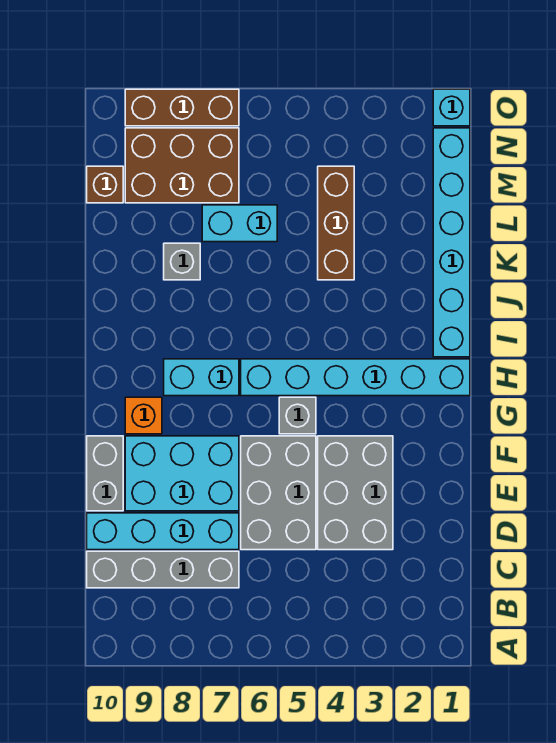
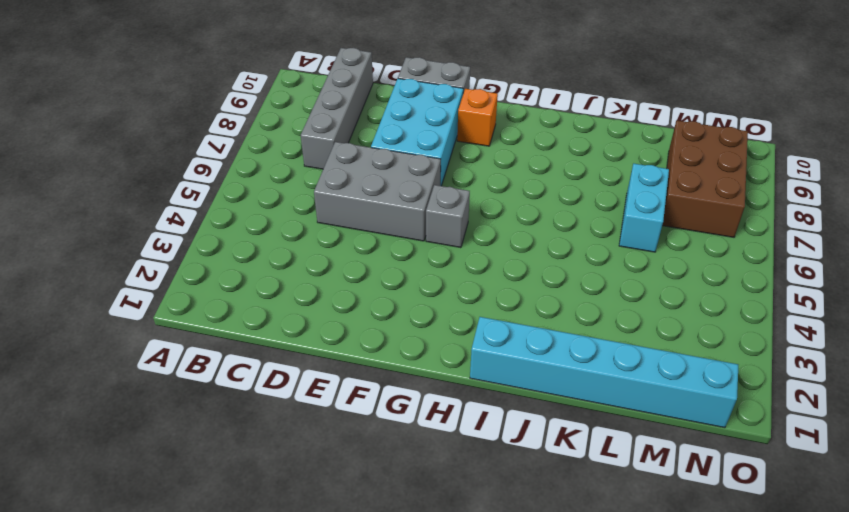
none -> grey brick D3:F4 level 1
none -> cyan brick D7:D10 level 1
none -> cyan brick H1:H6 level 1

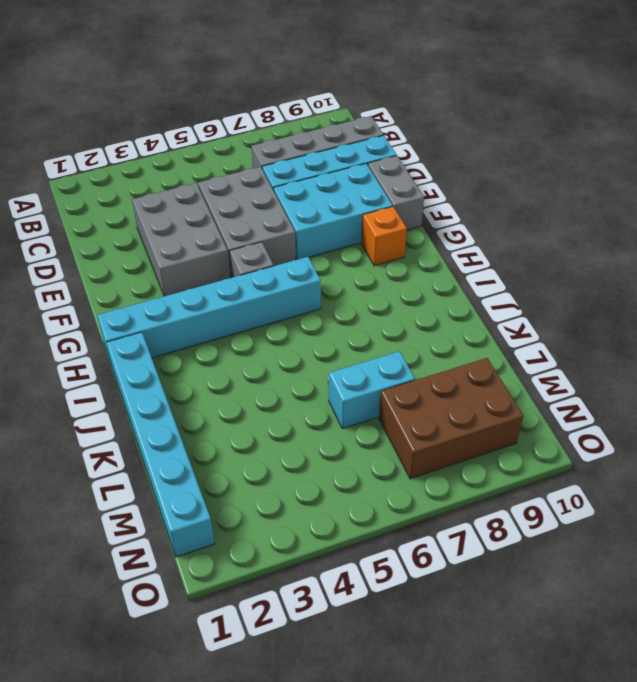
none -> cyan brick H7:H8 level 1
none -> brown brick K4:M4 level 1
none -> grey brick K8 level 1

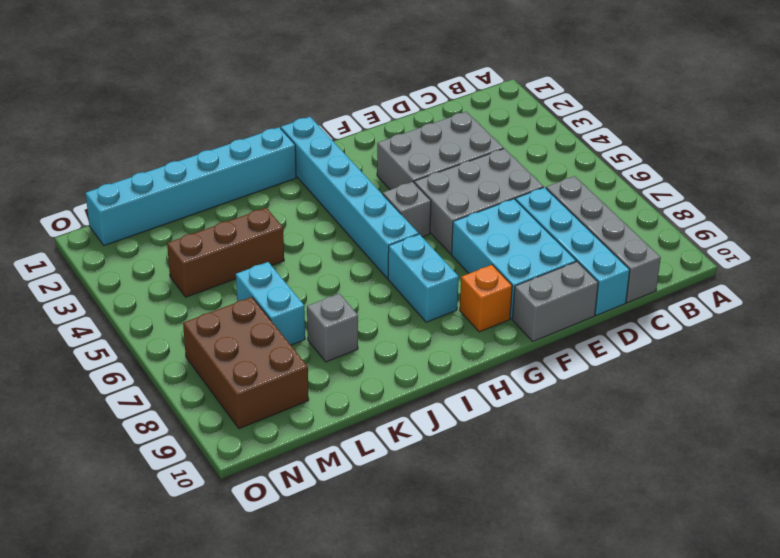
none -> brown brick M10 level 1
none -> cyan brick O1 level 1
none -> brown brick O7:O9 level 1

